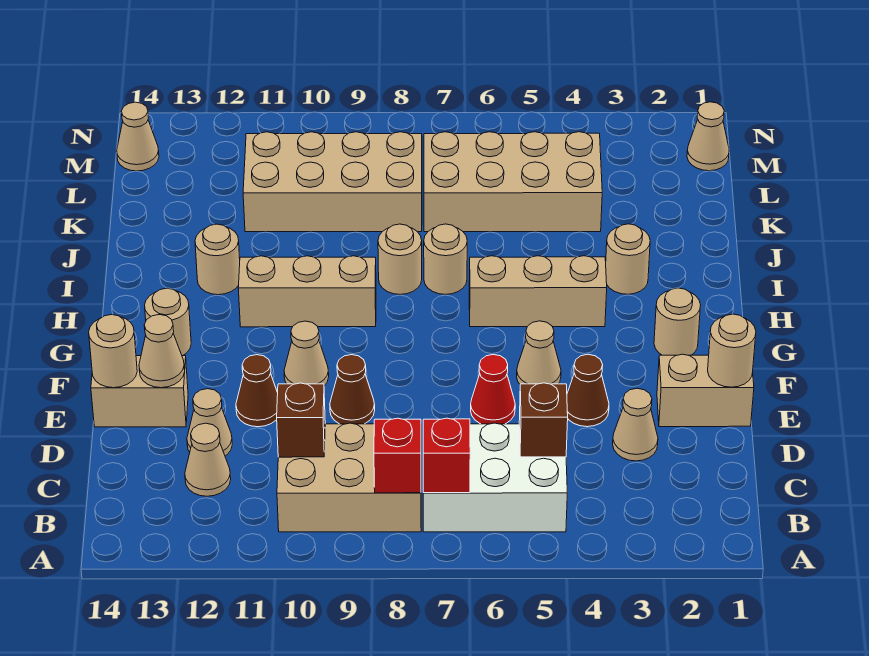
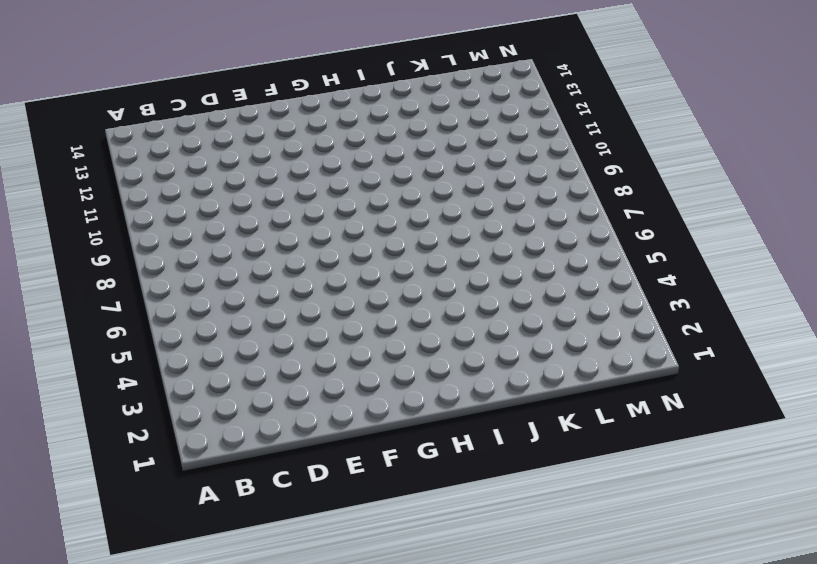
none -> white brick B5:C7 level 1
none -> tan brick B8:C10 level 1
none -> tan cone C12 level 1
none -> tan cone D3 level 1

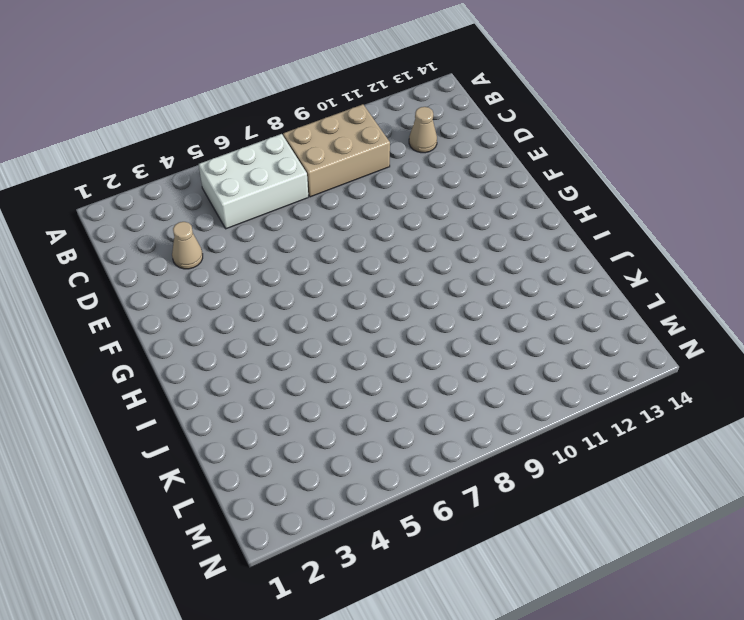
none -> tan cone D12 level 1
none -> tan brick E1:E2 level 1
none -> brown cone E4 level 1
none -> red cone E6 level 1

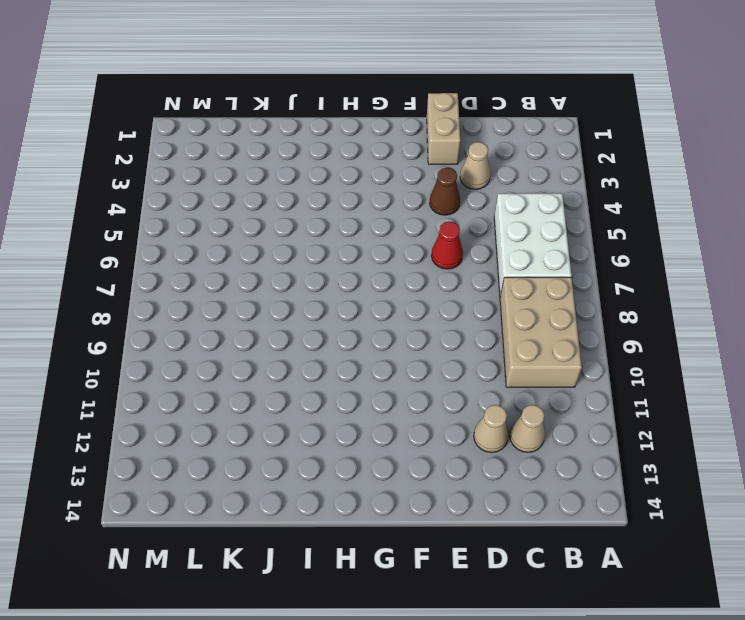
none -> brown cone E9 level 1
none -> brown cone E11 level 1
none -> tan brick E13:E14 level 1
none -> tan cone F5 level 1

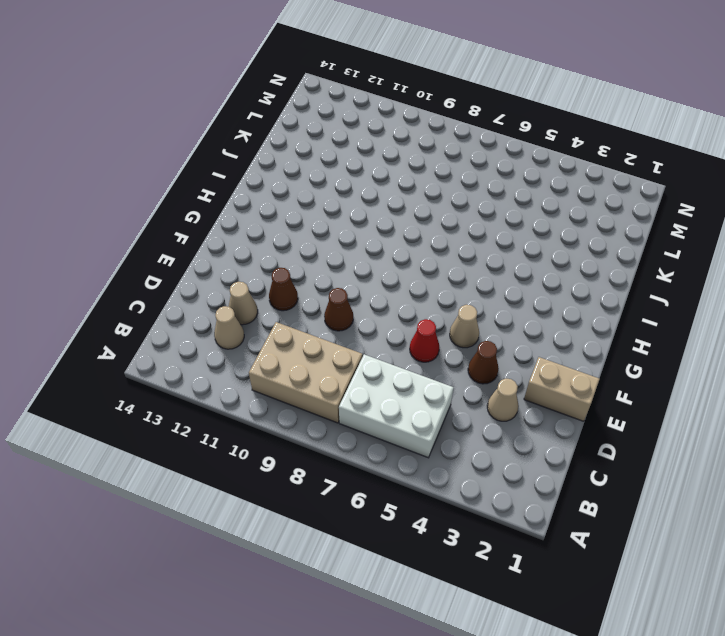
none -> tan brick E13:E14 level 1
none -> tan cone F10 level 1
none -> tan round brick G2 level 1
none -> tan round brick G13 level 1

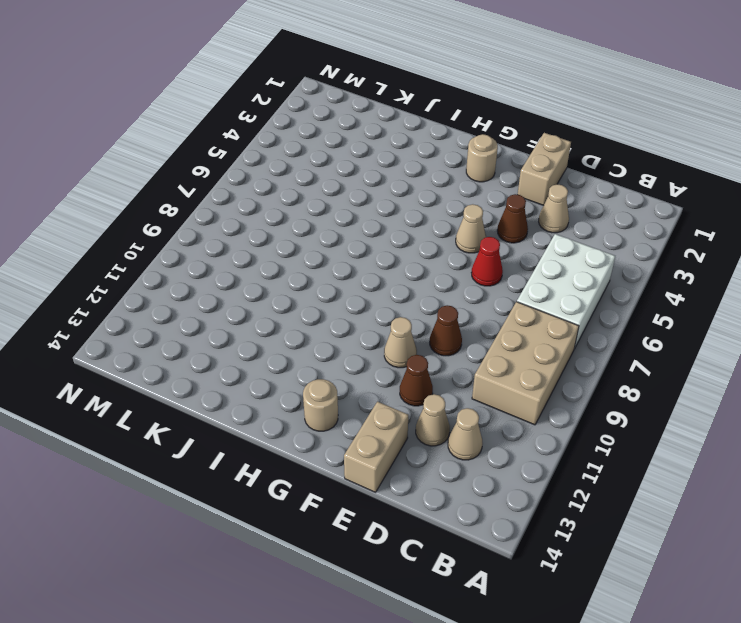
none -> tan brick H4:H6 level 1
none -> tan brick H9:H11 level 1
none -> tan round brick I3 level 1
none -> tan round brick I7 level 1

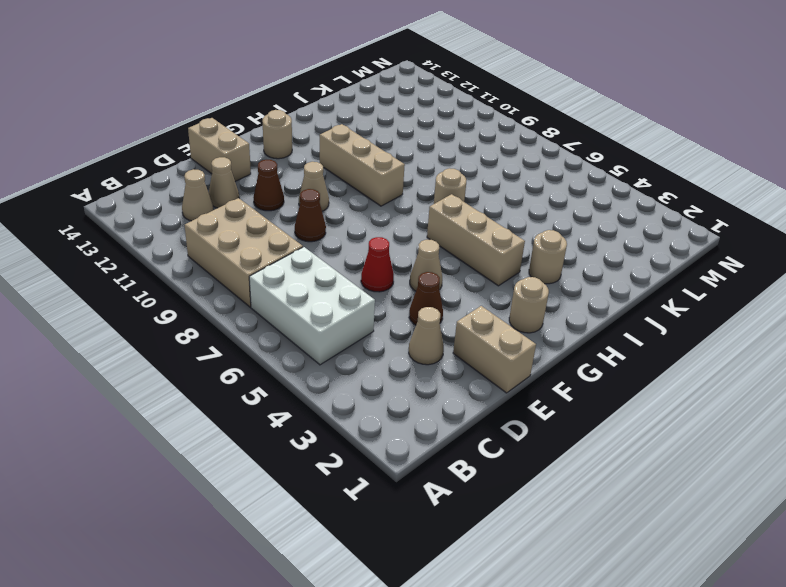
none -> tan round brick I8 level 1
none -> tan round brick I12 level 1
none -> tan brick K4:L7 level 1
none -> tan brick K8:L11 level 1

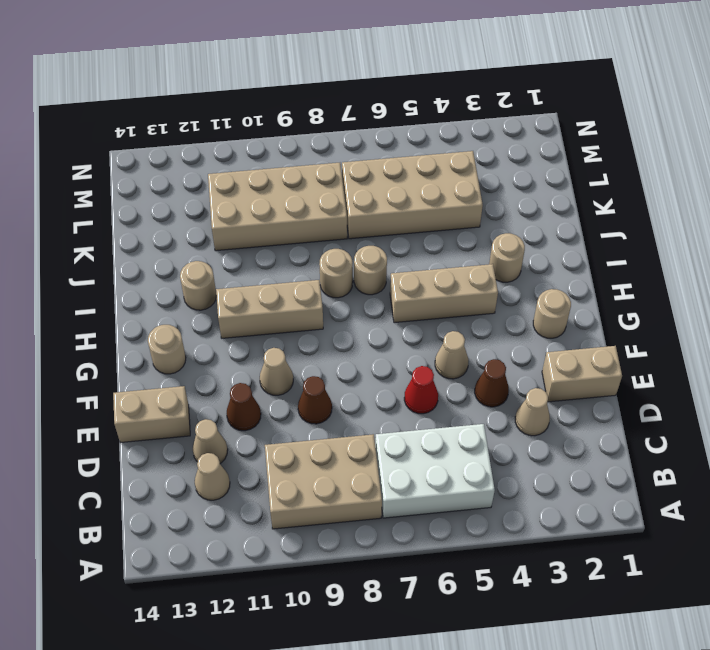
none -> tan cone M1 level 1
none -> tan cone M14 level 1
none -> red brick B7 level 2
none -> red brick B8 level 2

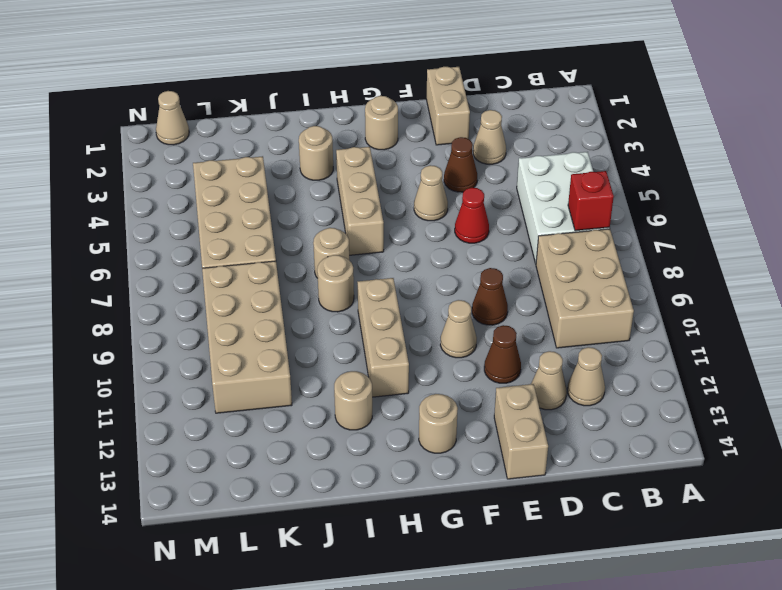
none -> tan cone M14 level 1
none -> red brick B8 level 2
none -> brown brick C5 level 2
none -> brown brick C10 level 2

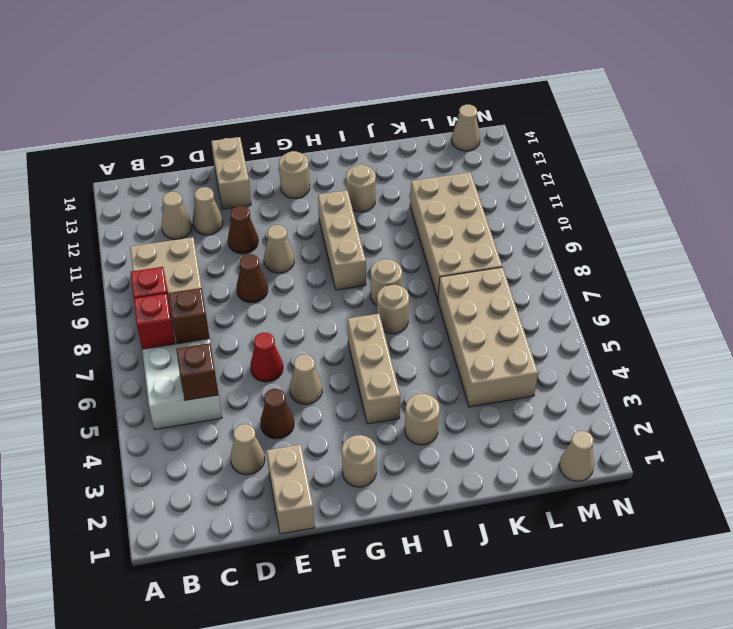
brown brick C7 level 2 -> brown brick C10 level 2
none -> tan round brick E1 level 2
none -> tan cone E13 level 2
none -> tan round brick E14 level 2

